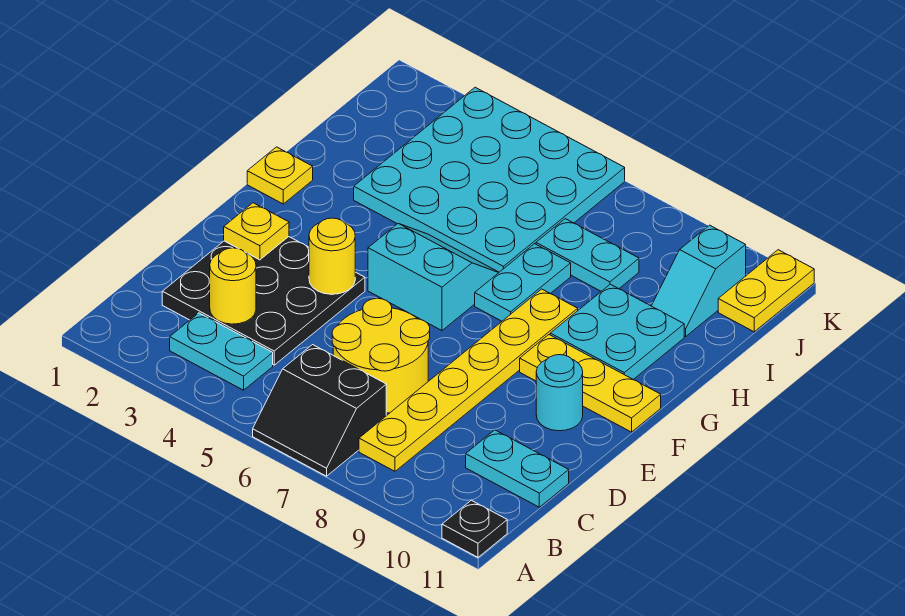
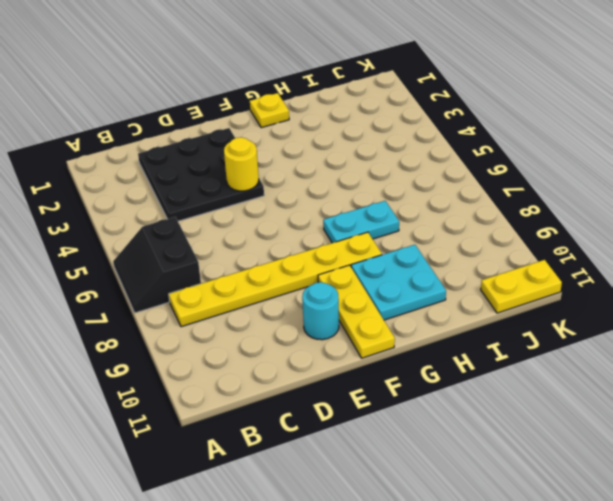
none -> black plate A11 level 1
none -> cyan plate B3:B4 level 1
none -> yellow round brick C6:D7 level 1

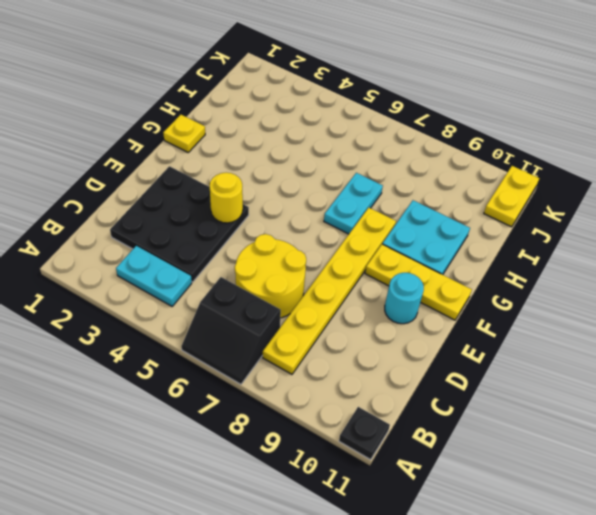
none -> cyan plate C10:C11 level 1
none -> cyan slope F5:G6 level 1 top F
none -> cyan plate H3:K6 level 1

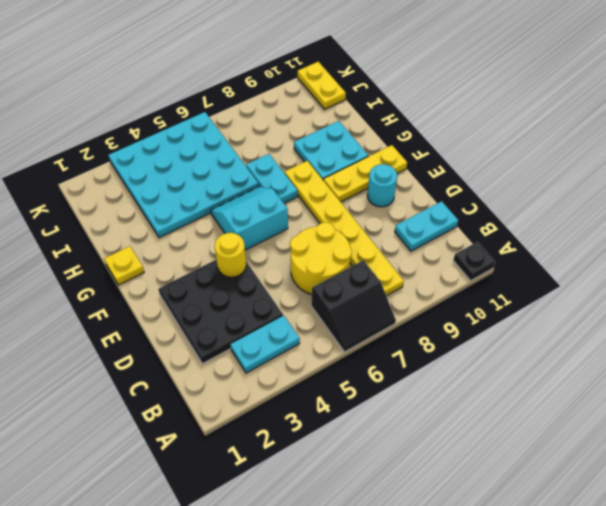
none -> cyan plate I7:I8 level 1
none -> cyan slope I10:J10 level 1 top J
none -> yellow round brick C3 level 2

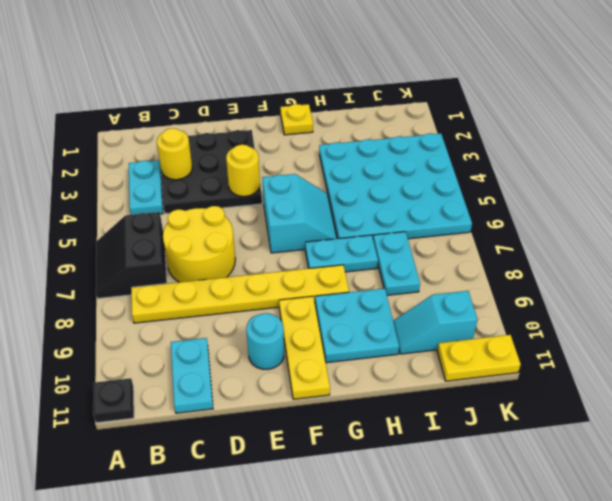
none -> yellow plate E2 level 2

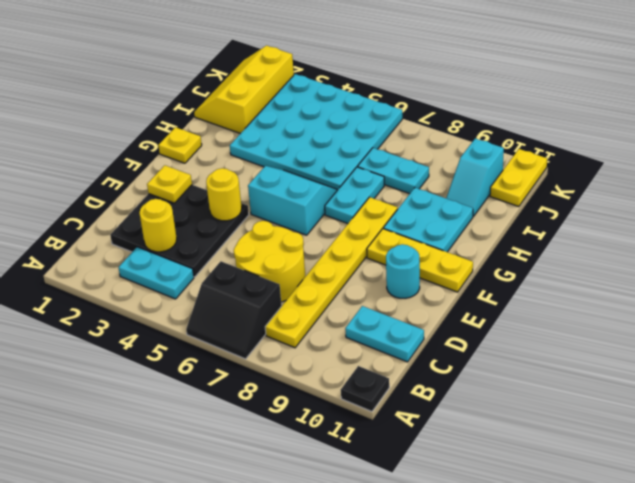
yellow slope I1:K2 level 1 top 2 -> none

